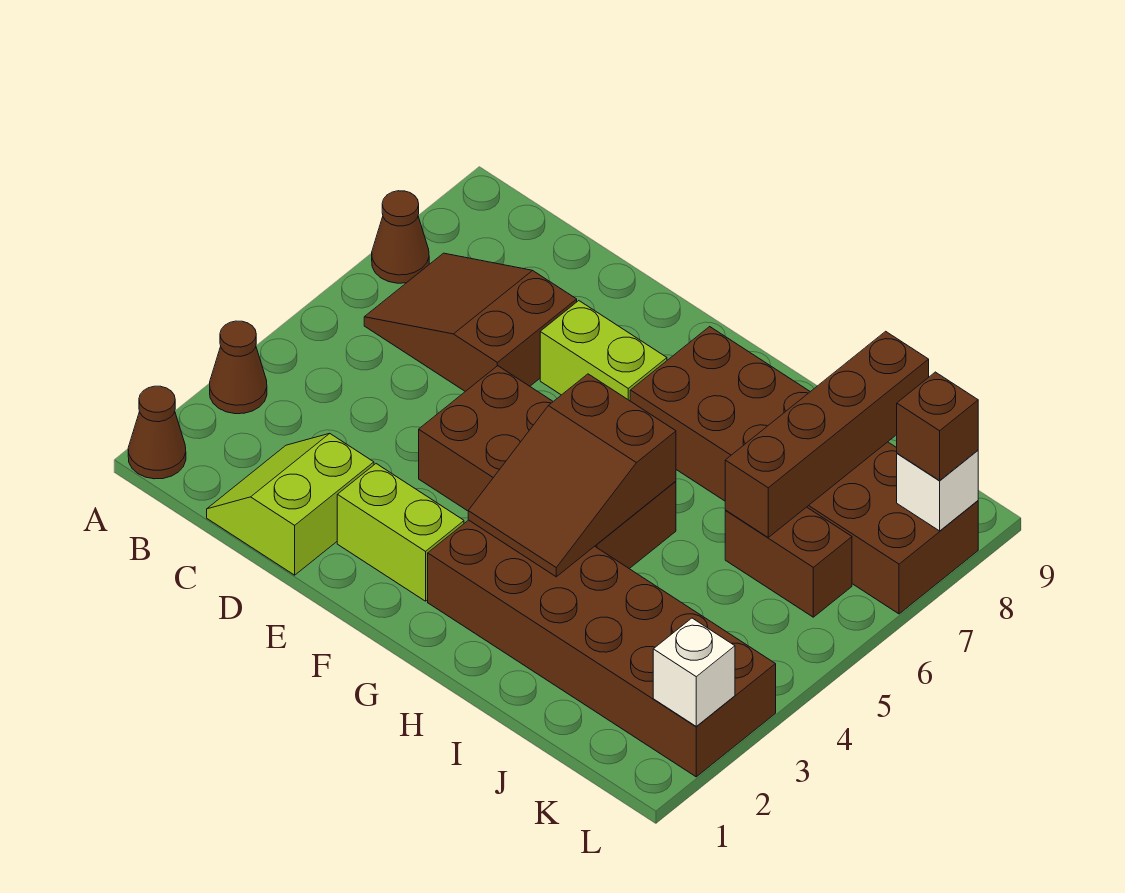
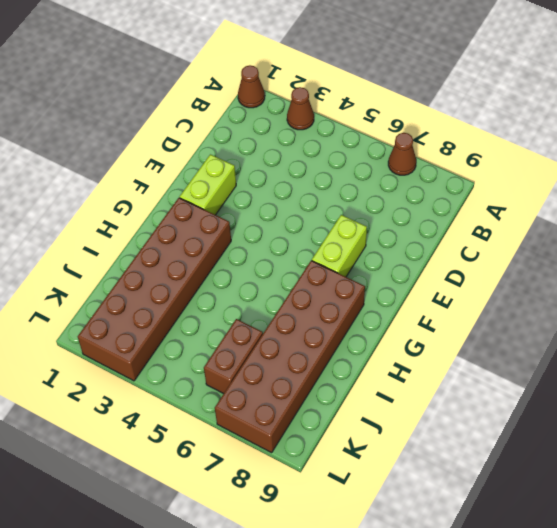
none -> brown slope B6:D7 level 1 top D
none -> lime slope C1:D2 level 1 top D
none -> brown brick E4:H5 level 1

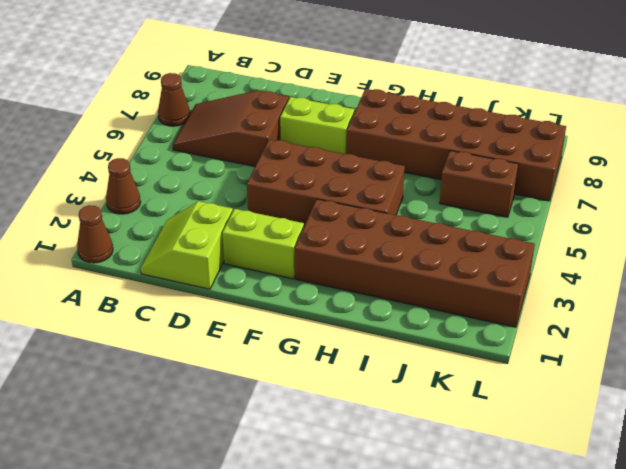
none -> brown slope G3:H5 level 2 top 5
none -> brown brick J6:J9 level 2
none -> white brick L2 level 2

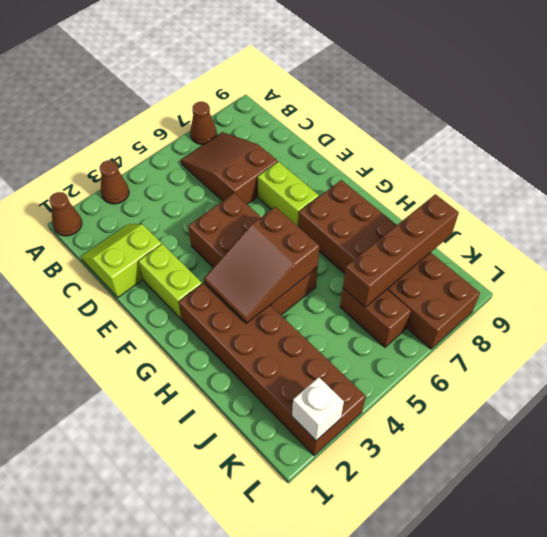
none -> white brick L8 level 2
none -> brown brick L8 level 3

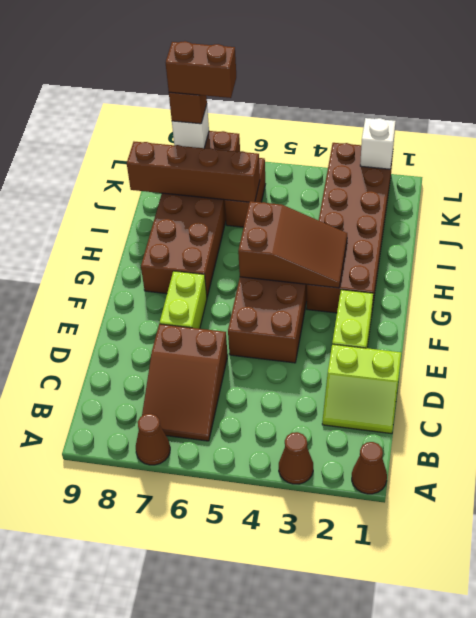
brown brick L7:L8 level 4 -> none

